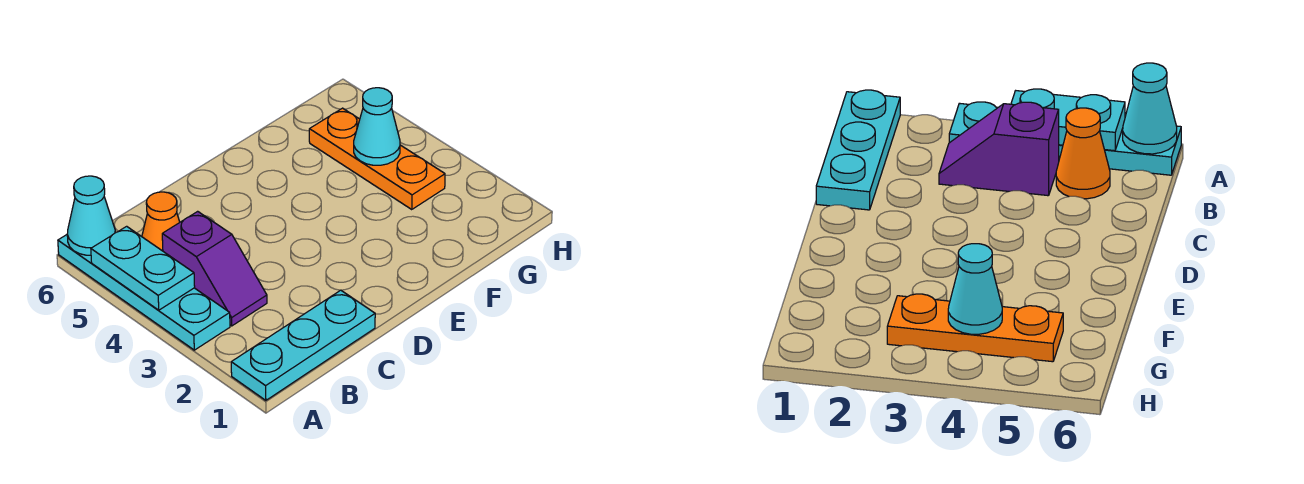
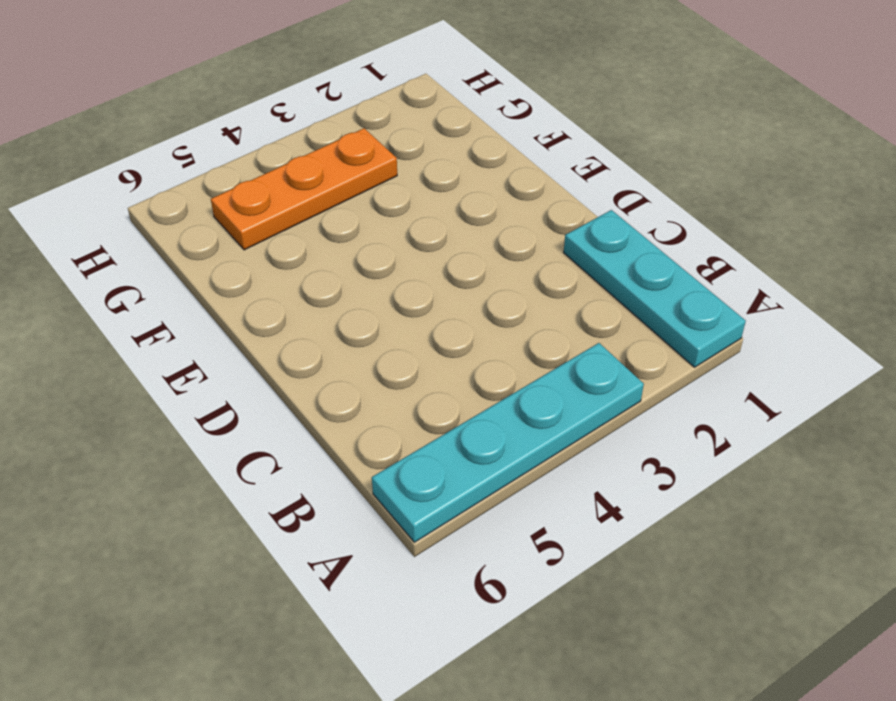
none -> purple slope B3:B4 level 1 top 4
none -> orange cone B5 level 1

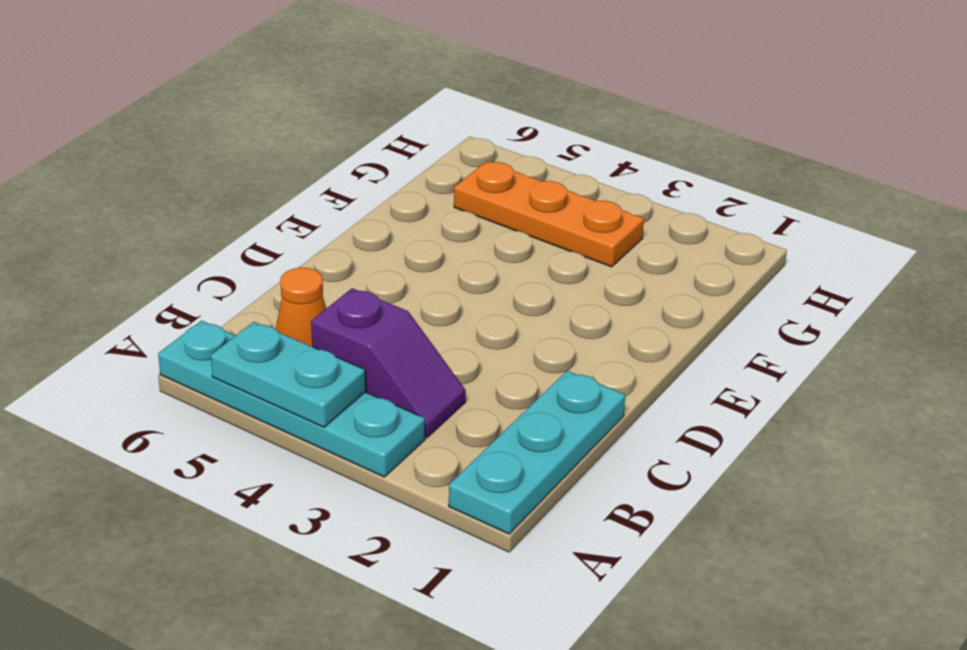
none -> cyan cone A6 level 2
none -> cyan cone G4 level 2

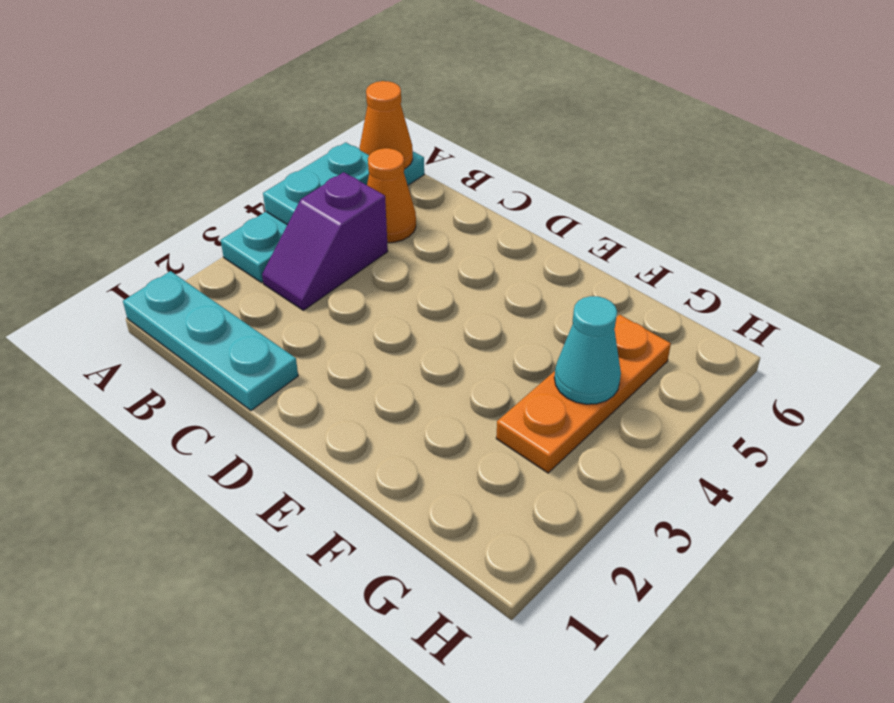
orange cone A6 level 2 -> cyan cone A6 level 2

